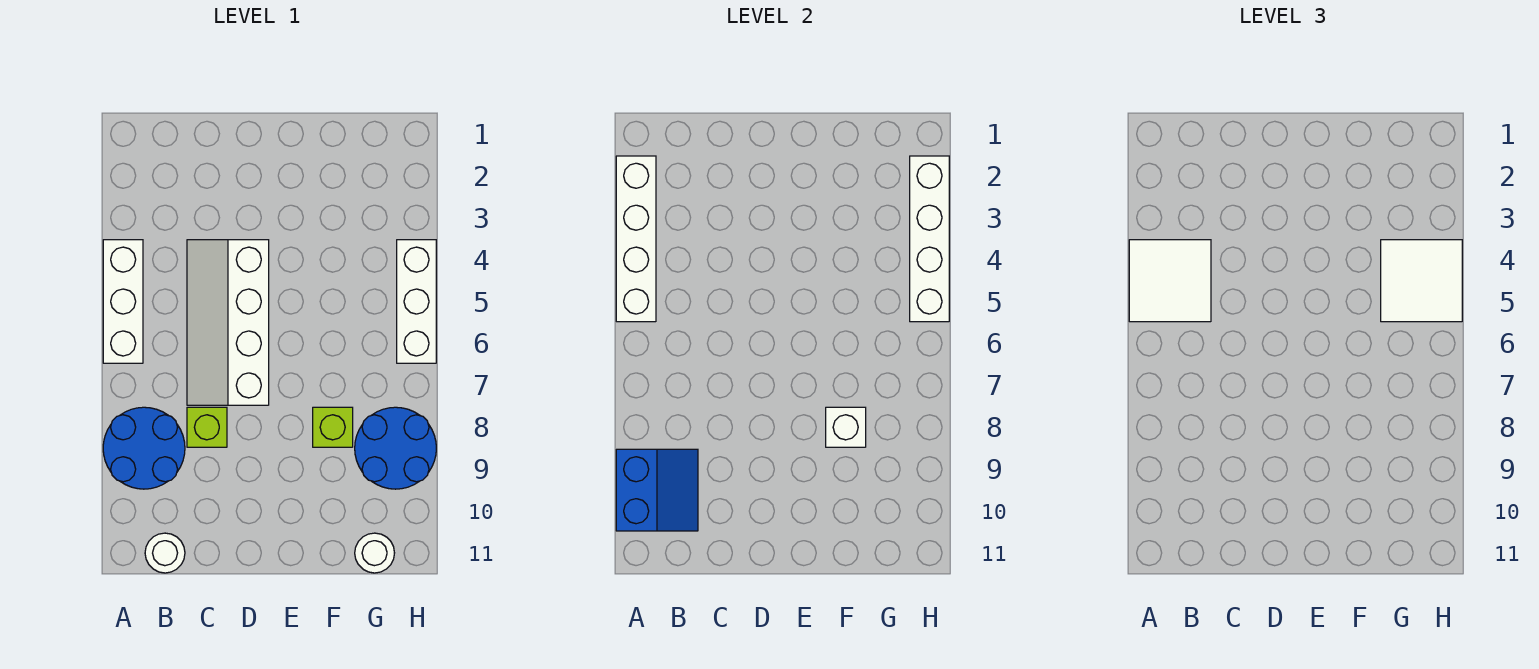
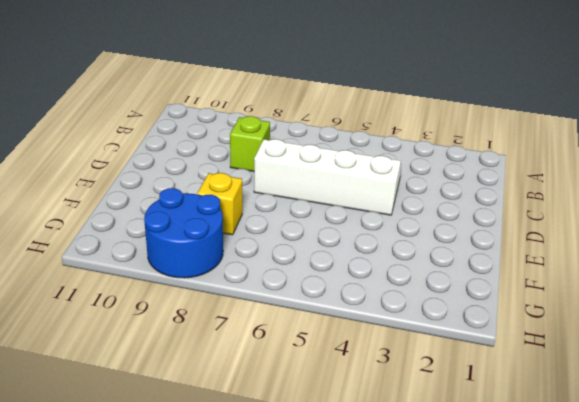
yellow brick F8 level 1 -> lime brick F8 level 1
none -> white brick A4:A6 level 1
none -> blue round brick A8:B9 level 1
none -> white round brick B11 level 1

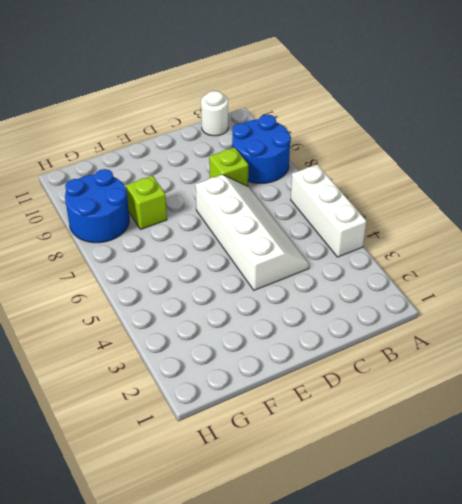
none -> white round brick G11 level 1
none -> white brick H4:H6 level 1
none -> white brick A2:A5 level 2

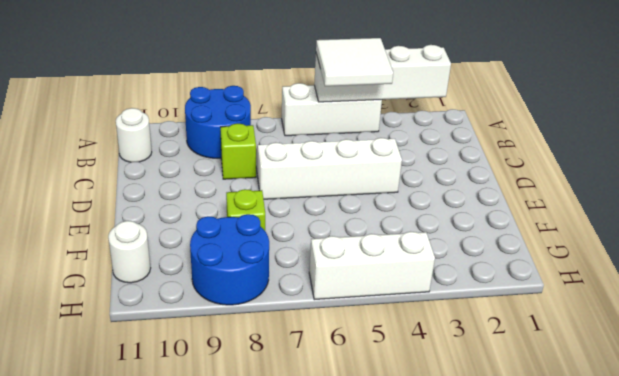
none -> blue slope A9:B10 level 2 top A
none -> white brick F8 level 2
none -> white brick H2:H5 level 2

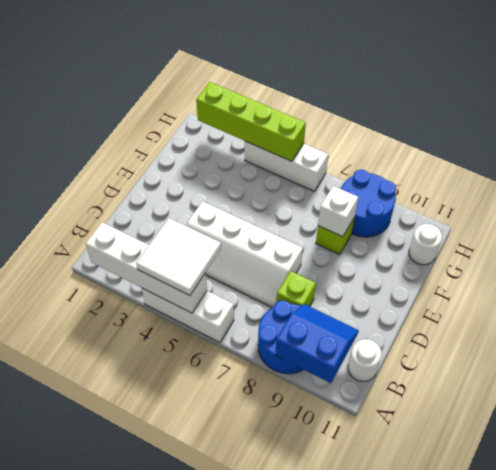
lime brick H2:H5 level 2 -> white brick H2:H5 level 2
none -> white tile G4:H5 level 3

